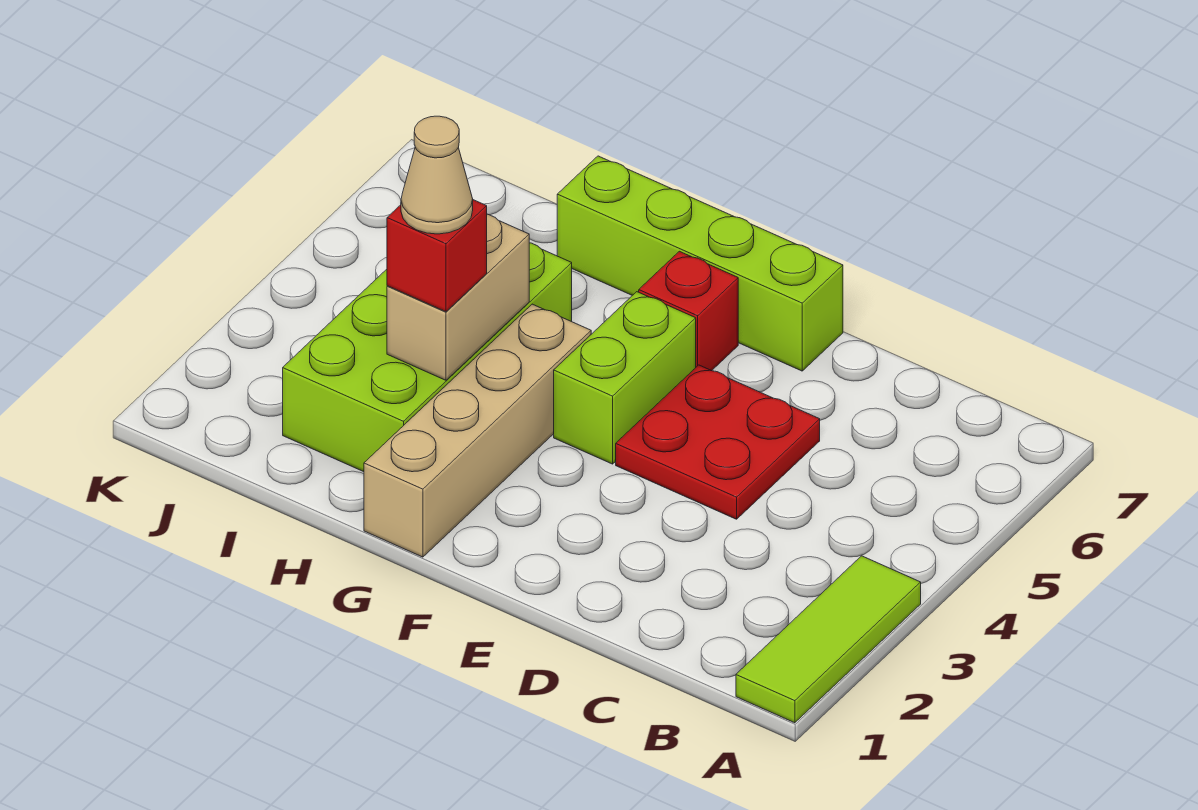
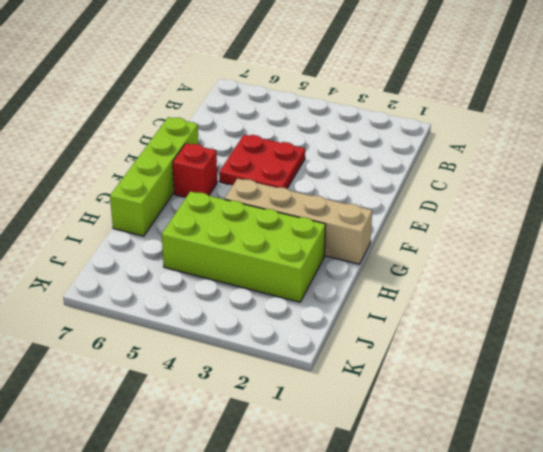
none -> lime tile A1:A3 level 1
none -> lime brick F4:F5 level 1

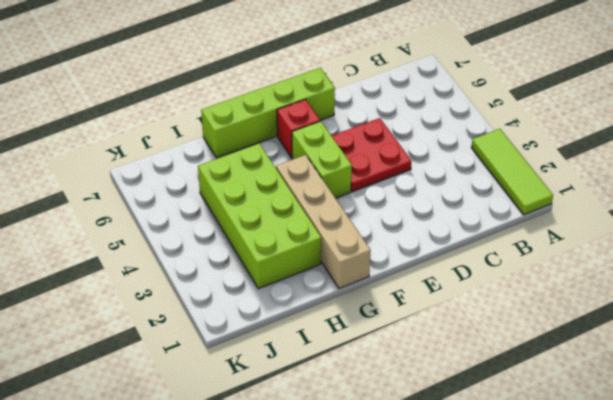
none -> tan brick H3:H4 level 2
none -> red brick H3 level 3

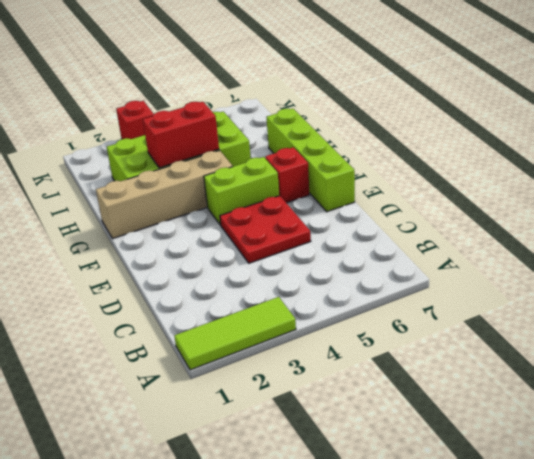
red brick H3:H4 level 2 -> tan brick H3:H4 level 2
red brick K3 level 1 -> red brick H3 level 3
none -> tan cone H3 level 4

